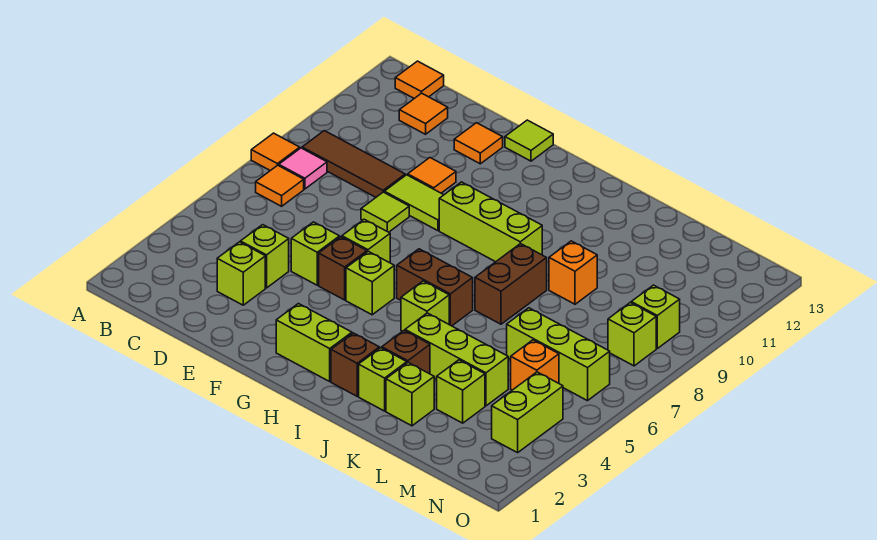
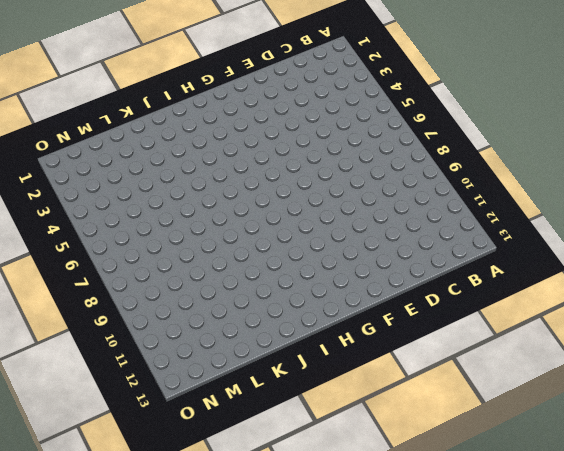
none -> orange tile A8 level 1
none -> orange tile B7 level 1
none -> pink tile B8 level 1
none -> brown tile B9:D9 level 1

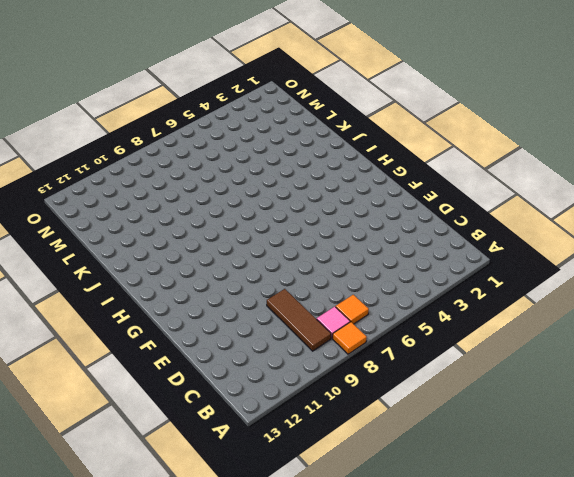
none -> orange tile B13 level 1
none -> orange tile C12 level 1
none -> lime brick D3 level 1
none -> lime brick D4 level 1

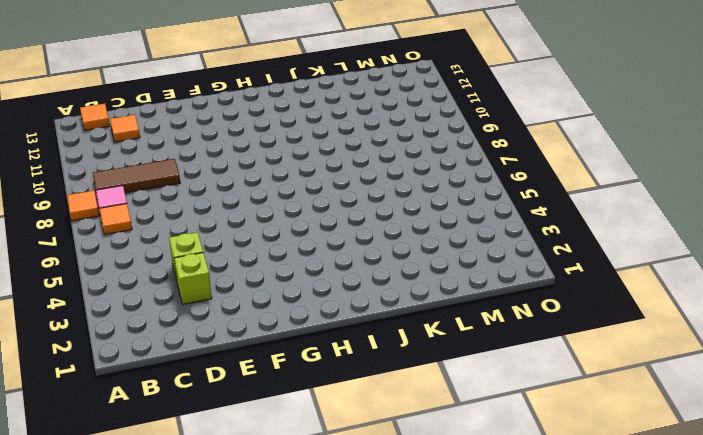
none -> lime brick E5 level 1
none -> lime tile E8 level 1
none -> lime tile E9:F9 level 1
none -> orange tile E10 level 1

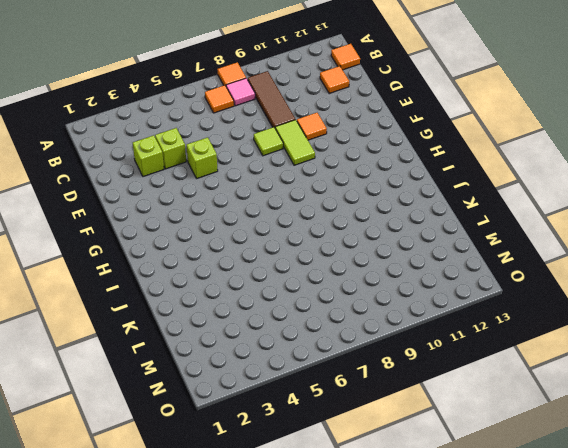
none -> orange tile E12 level 1
none -> brown brick F5 level 1
none -> lime brick F6 level 1
none -> lime tile F13 level 1

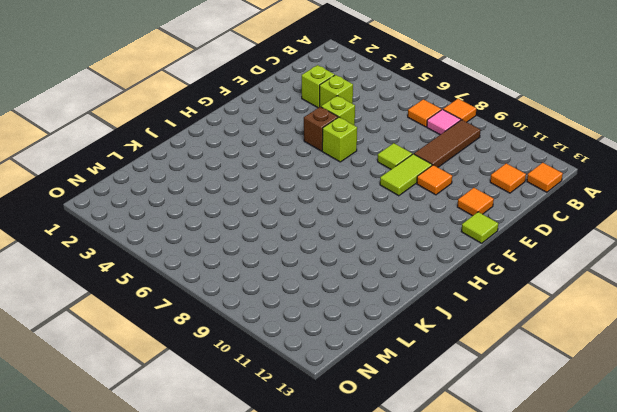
none -> lime brick G2:H2 level 1
none -> lime brick G5 level 1
none -> lime brick G9:I9 level 1
none -> brown brick H6:I6 level 1

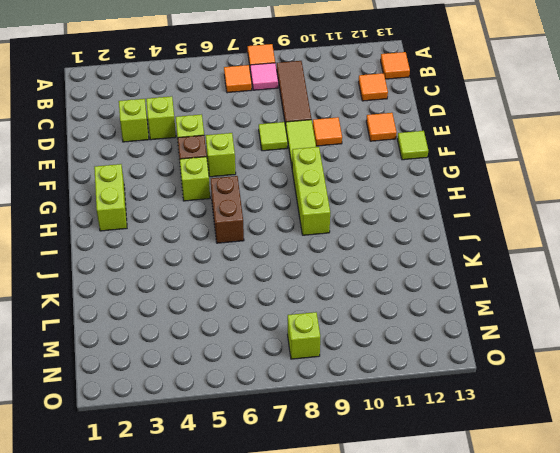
none -> brown brick I2 level 1
none -> lime brick I5 level 1
none -> lime brick J2 level 1
none -> brown brick J3 level 1

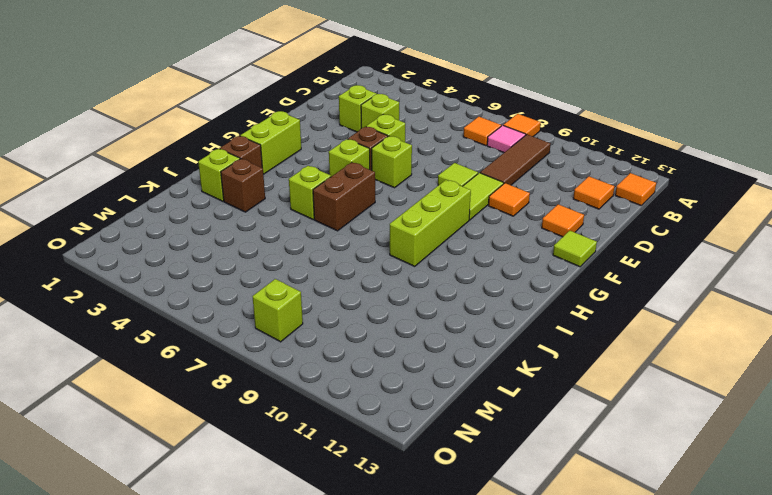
none -> lime brick J4:L4 level 1
none -> brown brick J7:J8 level 1
none -> lime brick K2 level 1
none -> orange brick K9 level 1

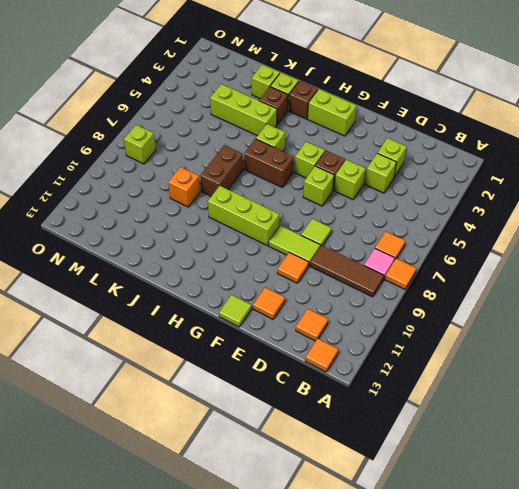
none -> lime brick L3 level 1
none -> lime brick L6:N6 level 1
none -> orange brick M5 level 1
none -> lime brick N3:N4 level 1

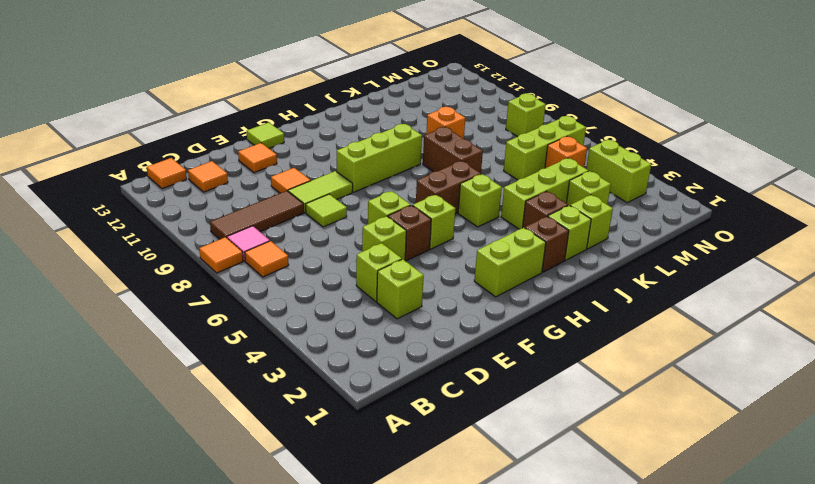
none -> lime brick N9 level 1

